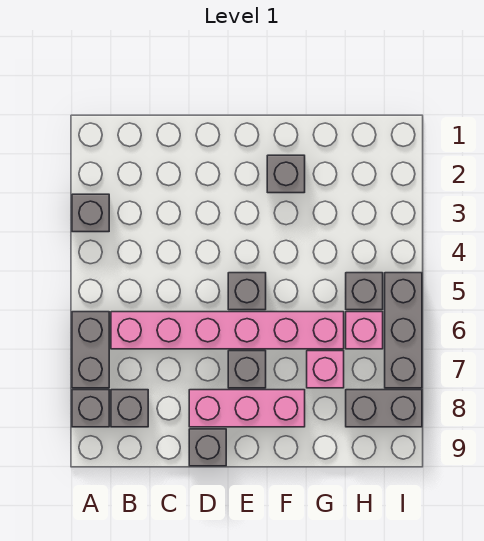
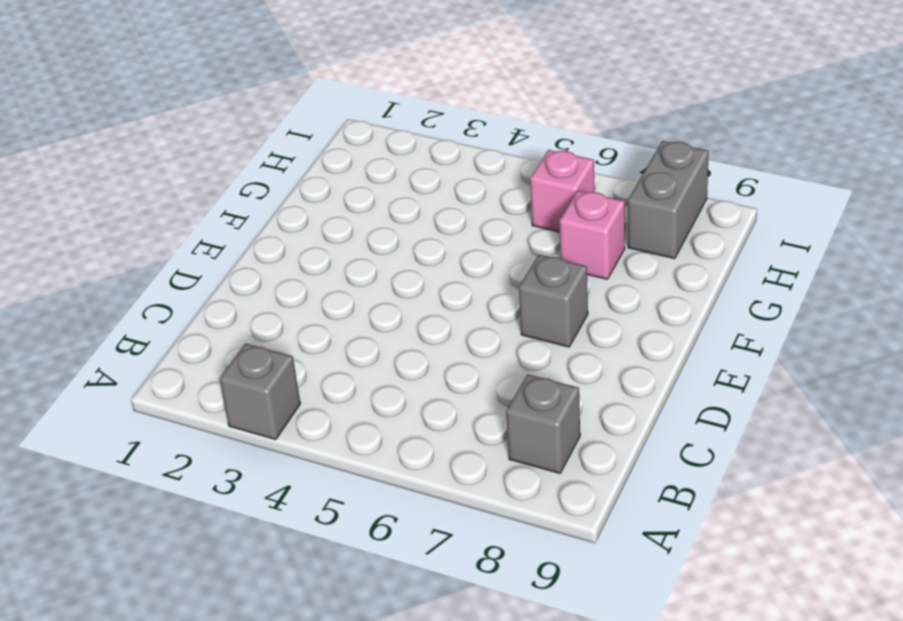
none -> grey brick A6:A7 level 1
none -> grey brick A8 level 1
none -> pink brick B6:G6 level 1

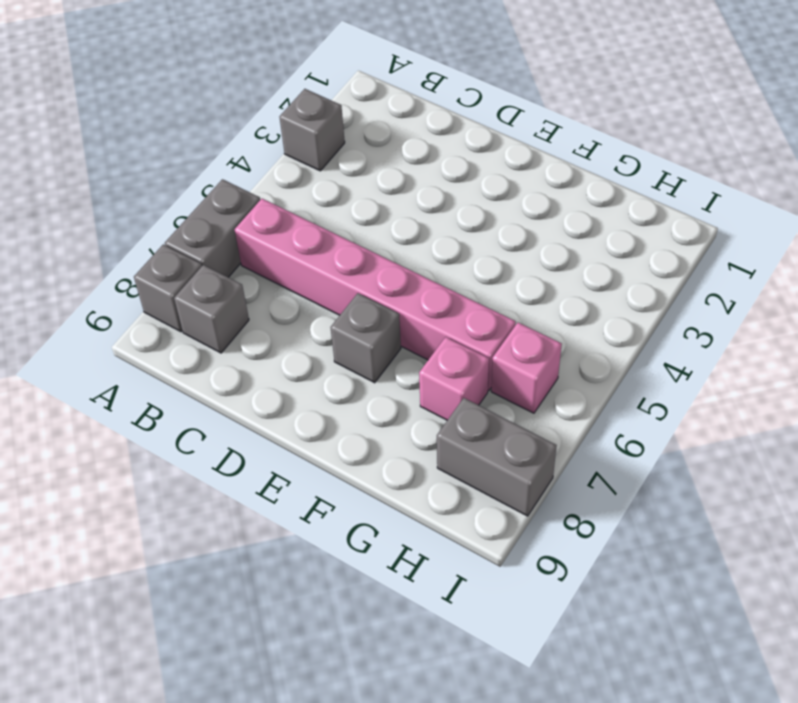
none -> pink brick D8:F8 level 1
none -> grey brick D9 level 1
none -> grey brick E5 level 1

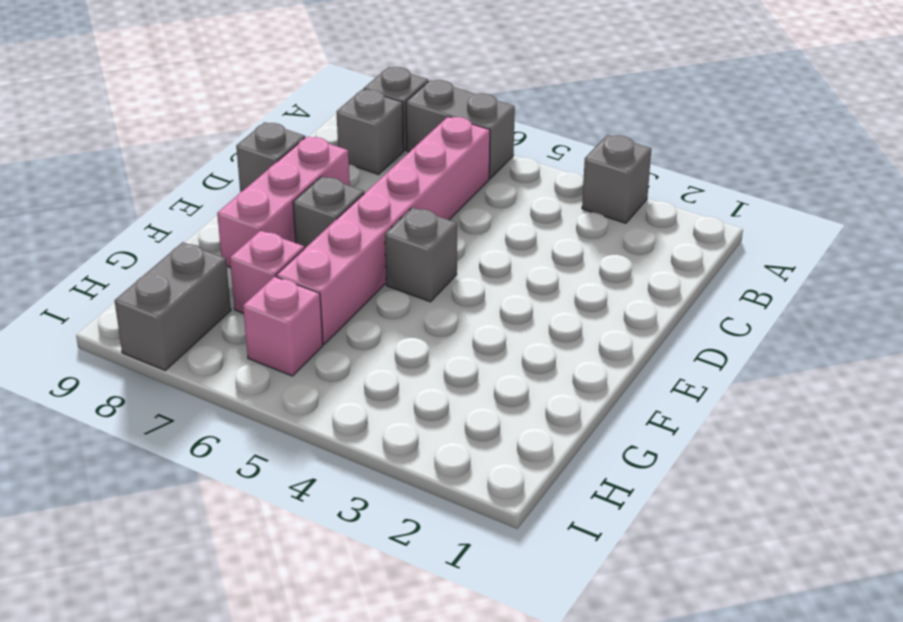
none -> grey brick F2 level 1
none -> grey brick H5 level 1
none -> grey brick I5:I7 level 1

